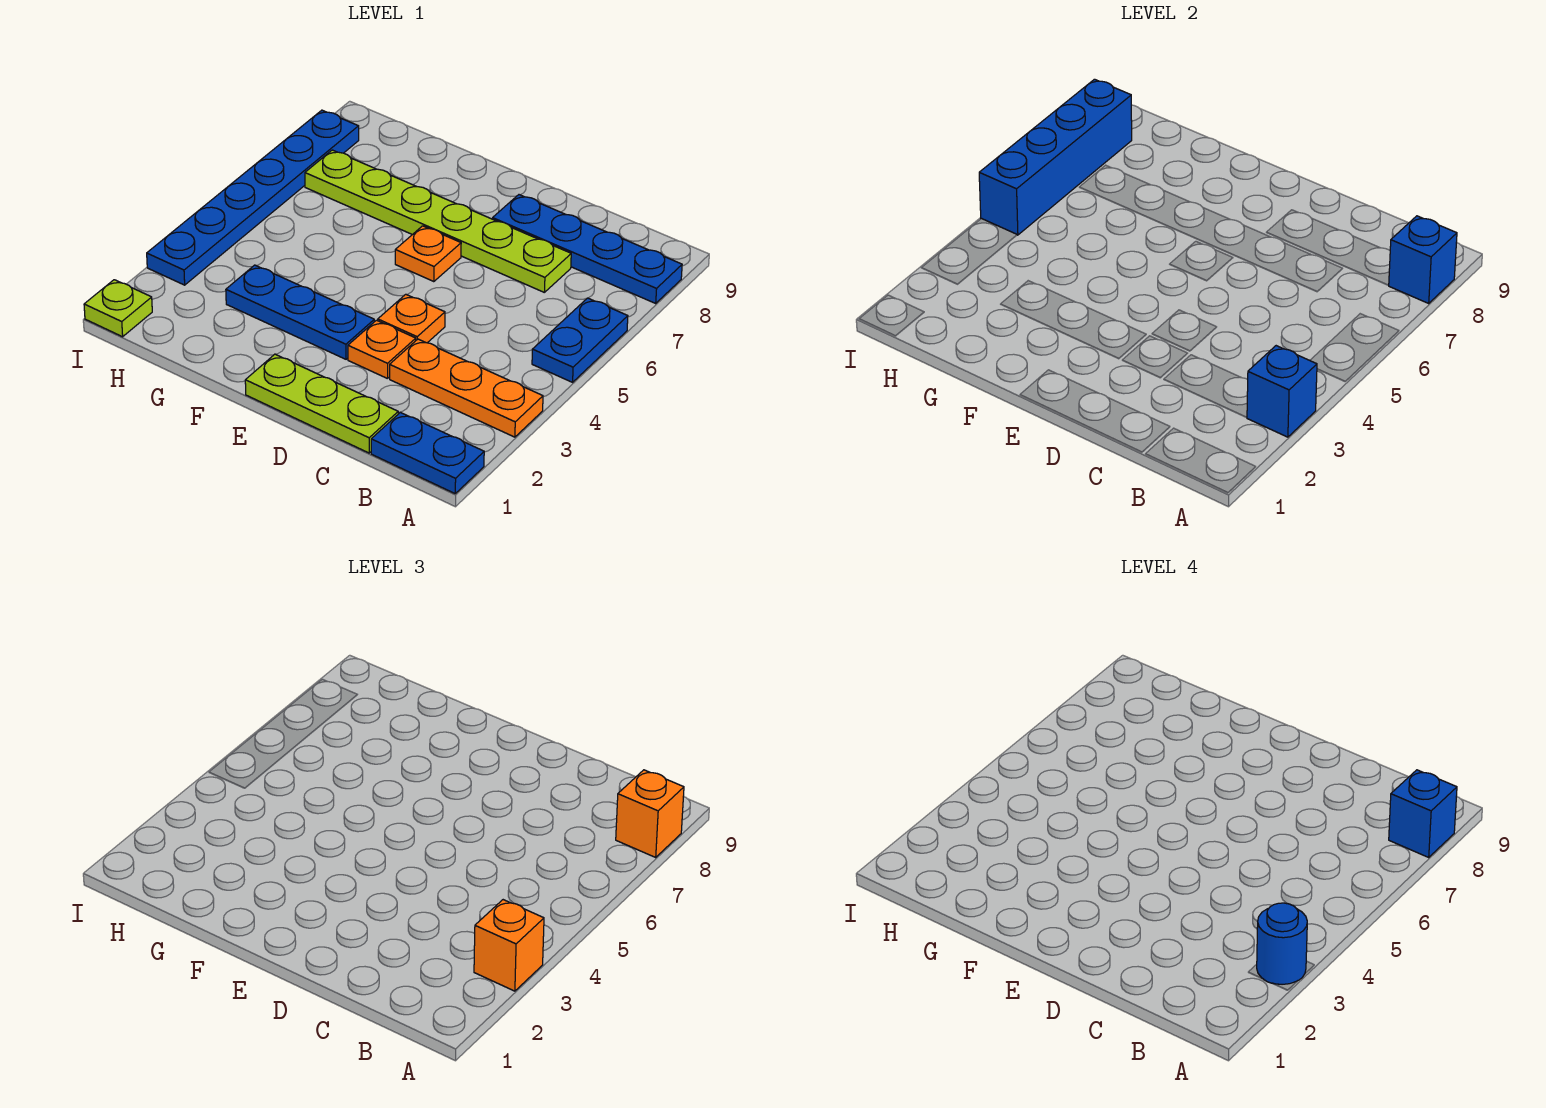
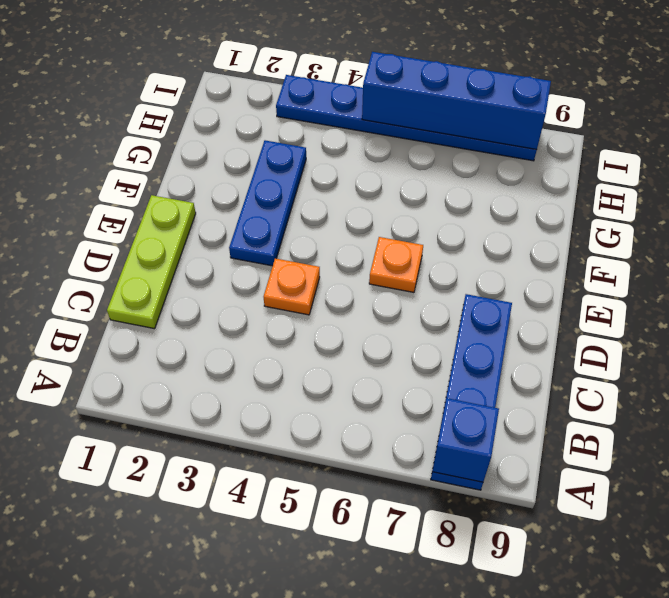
none -> blue plate A1:B1 level 1
none -> orange plate A3:C3 level 1
none -> blue plate A5:A6 level 1

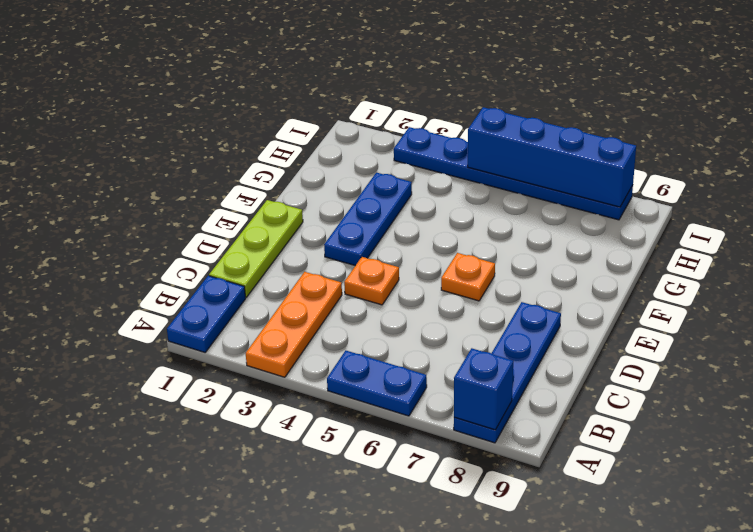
none -> lime plate C7:H7 level 1
none -> orange plate D3 level 1
none -> lime plate I1 level 1

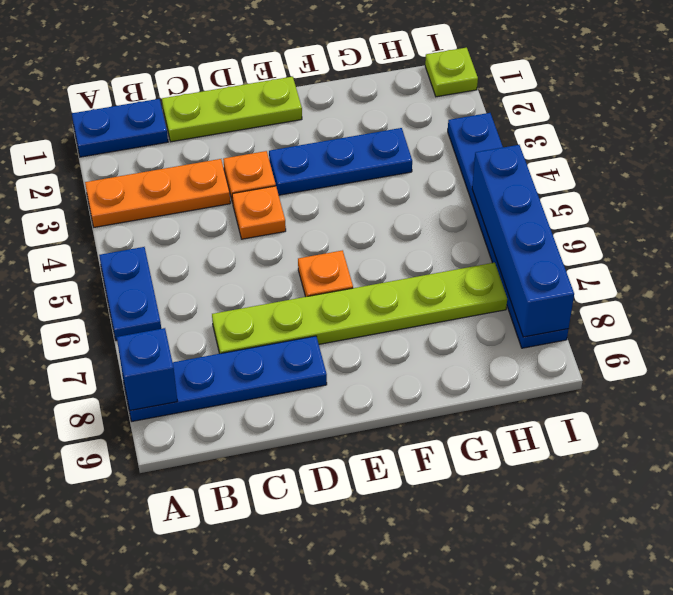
none -> blue brick A3 level 2
none -> orange brick A3 level 3
none -> orange brick A8 level 3

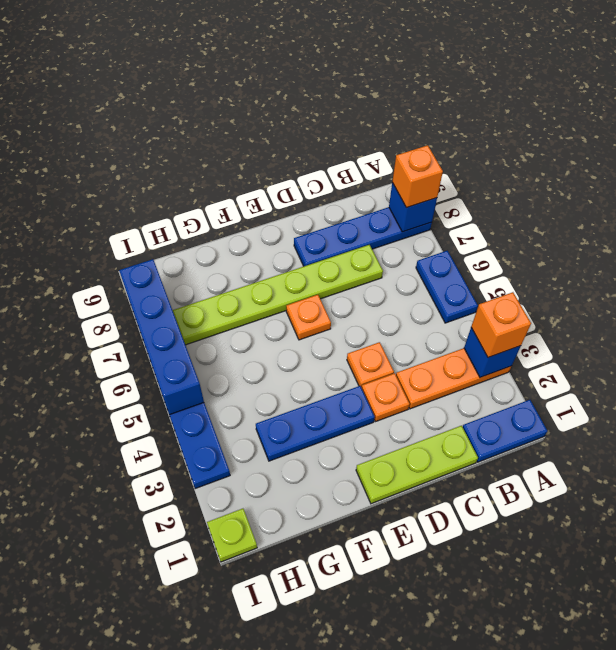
none -> blue round brick A3 level 4
none -> blue brick A8 level 4

